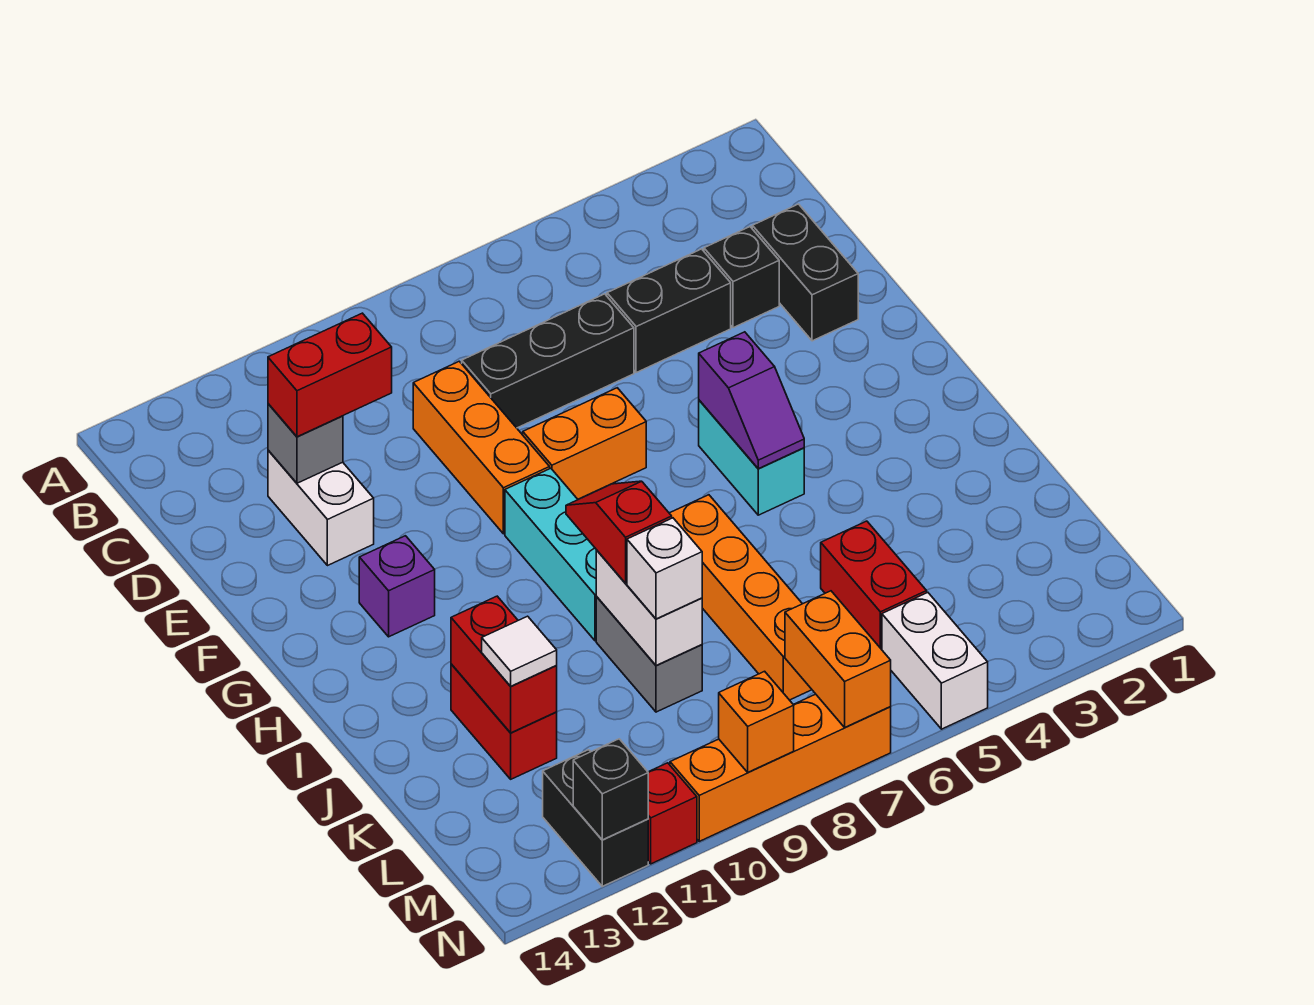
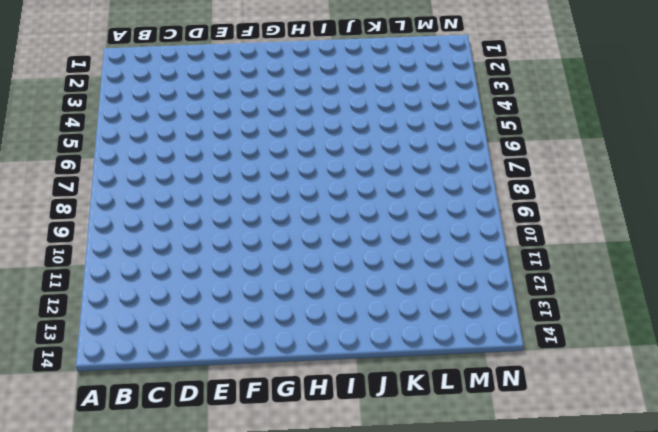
none -> black brick D2:E2 level 1
none -> black brick D3 level 1
none -> black brick D4:D5 level 1

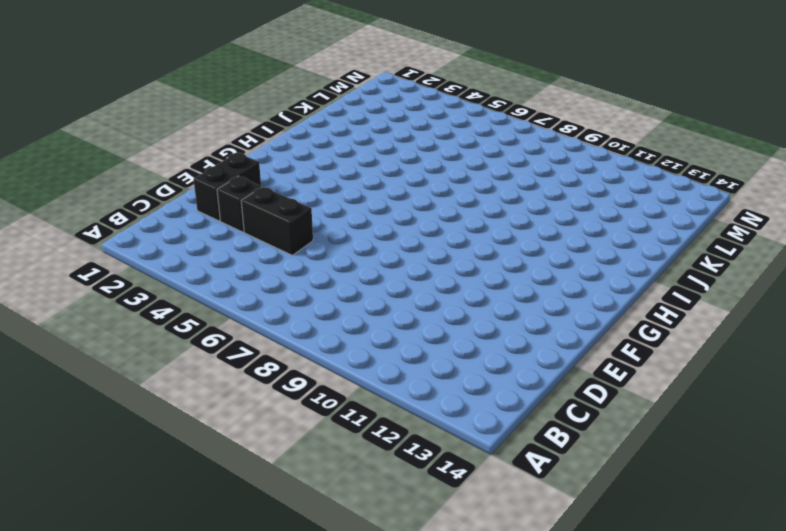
none -> black brick D6:D8 level 1
none -> orange brick D9:F9 level 1
none -> white brick D12:E12 level 1

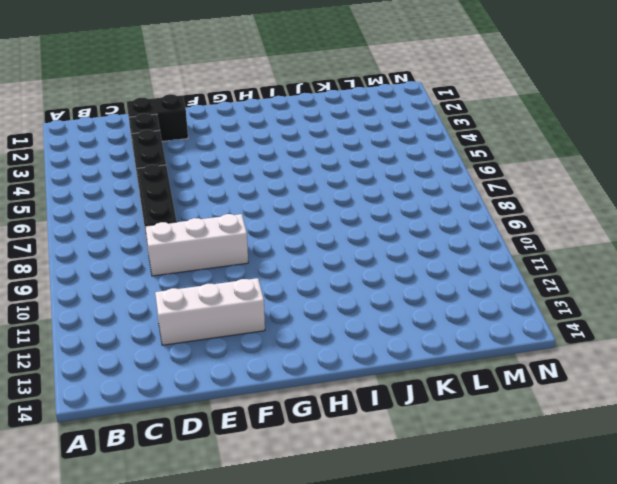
white brick D9:F9 level 1 -> orange brick D9:F9 level 1
white brick D12:F12 level 1 -> white brick D12:E12 level 1
none -> orange brick F7:F8 level 1
none -> cyan brick G5:H5 level 1
none -> cyan brick G9:I9 level 1

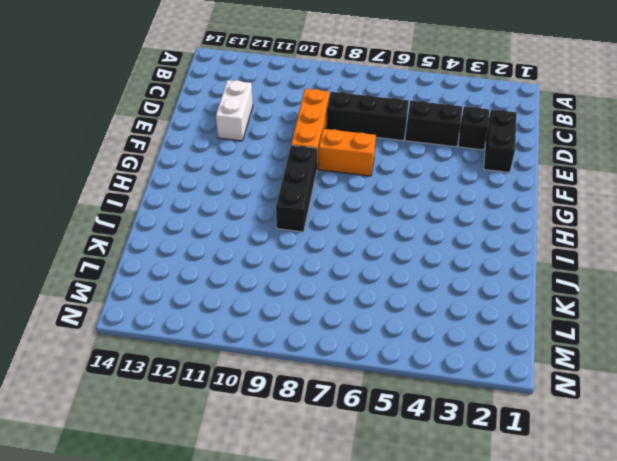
black brick G9:I9 level 1 -> cyan brick G9:I9 level 1
none -> cyan brick G5:H5 level 1
none -> purple brick G12 level 1
none -> orange brick I7:L7 level 1

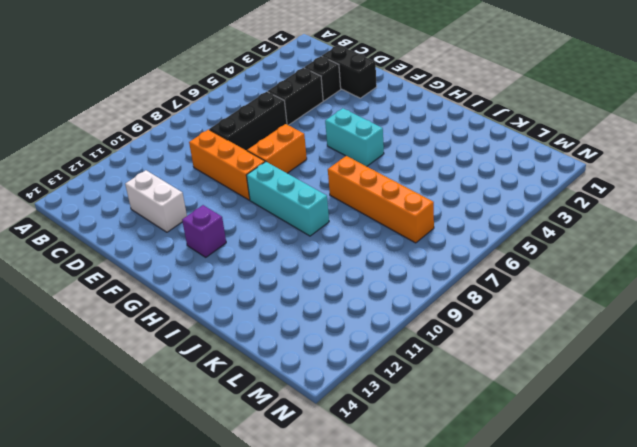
none -> grey brick J9:K9 level 1
none -> red brick J12:K12 level 1
none -> red brick K5:L5 level 1

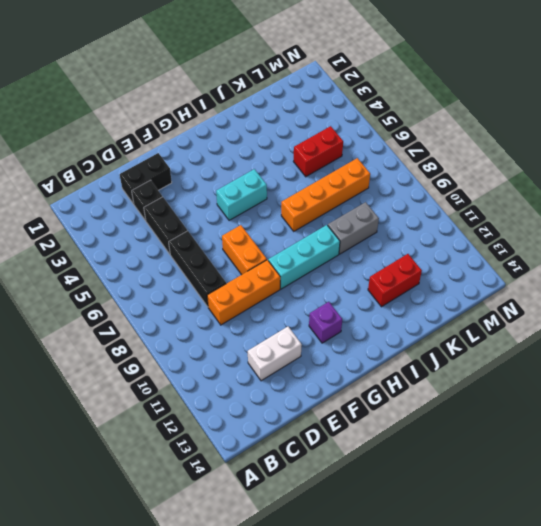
none -> white brick M5:N5 level 1
none -> black brick M12:N12 level 1
none -> orange brick N7:N10 level 1

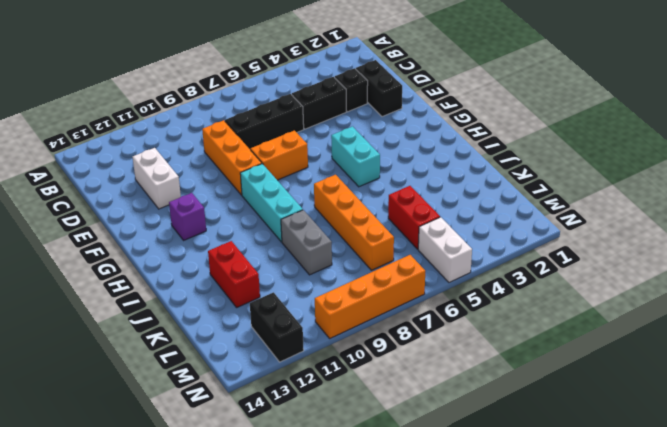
none -> red brick N11 level 1
none -> grey brick D12 level 2
none -> purple slope G5:H5 level 2 top G

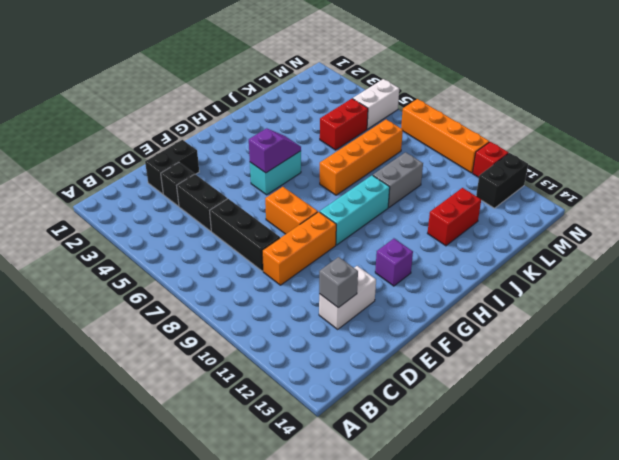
none -> white brick J9:K9 level 2
none -> red brick J12:K12 level 2
none -> orange brick M7:N7 level 2

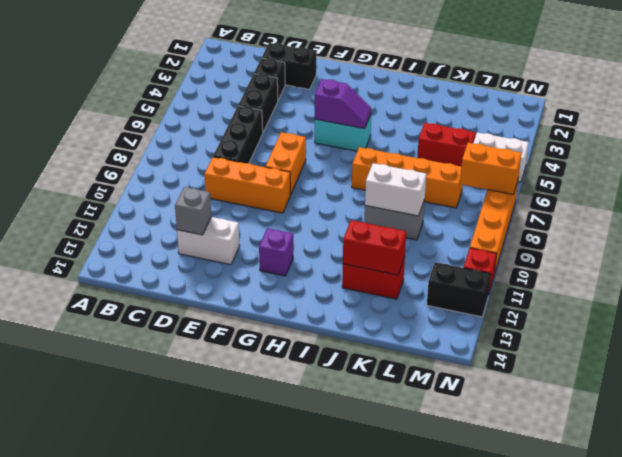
none -> cyan brick G9:I9 level 1
none -> orange brick N9 level 2
none -> black brick N12 level 2

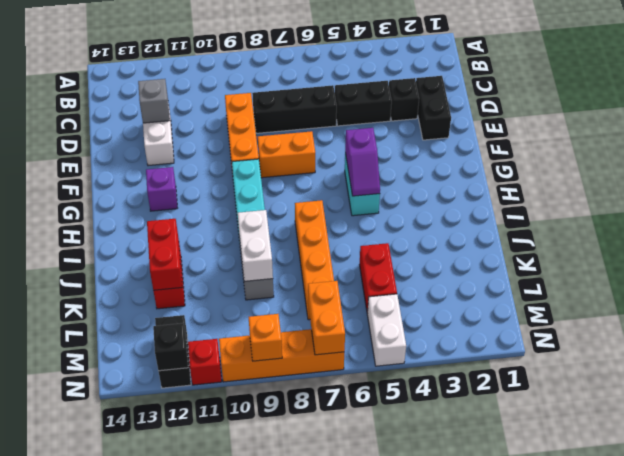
none -> red brick D11:D12 level 3
none -> red slope I9:J9 level 3 top J
none -> white brick K9 level 3

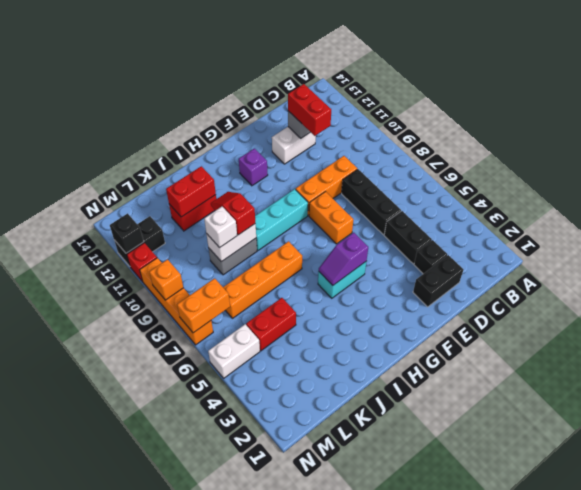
red slope J9:J10 level 3 top 9 -> red slope I9:J9 level 3 top J
none -> white tile K12 level 3

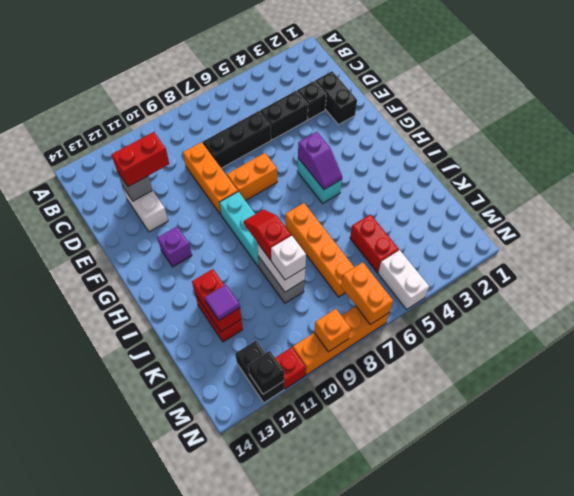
purple tile K12 level 3 -> white tile K12 level 3

